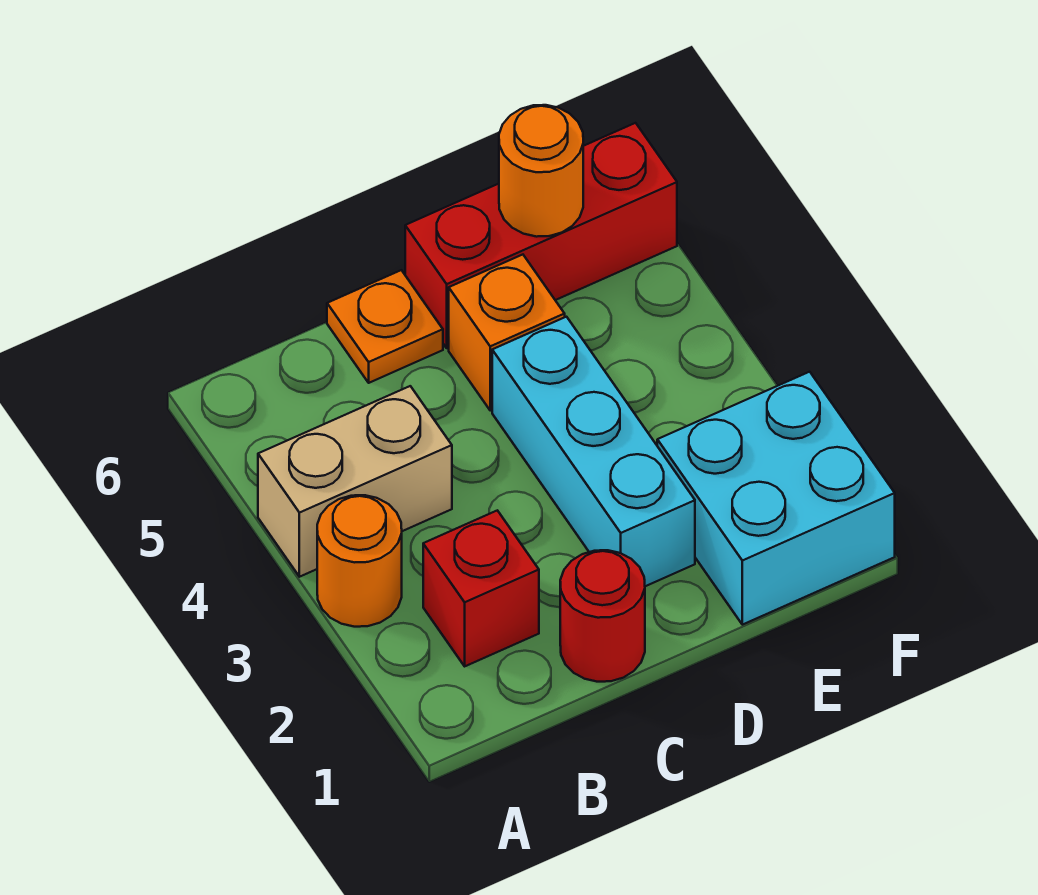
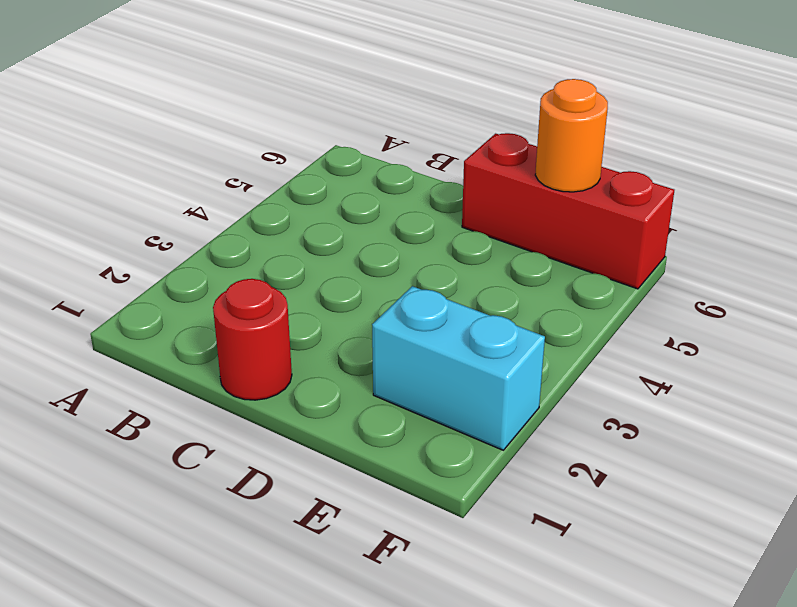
cyan brick E2:F2 level 1 -> cyan brick E1:F2 level 1
none -> orange round brick A3 level 1
none -> tan brick A4:B4 level 1

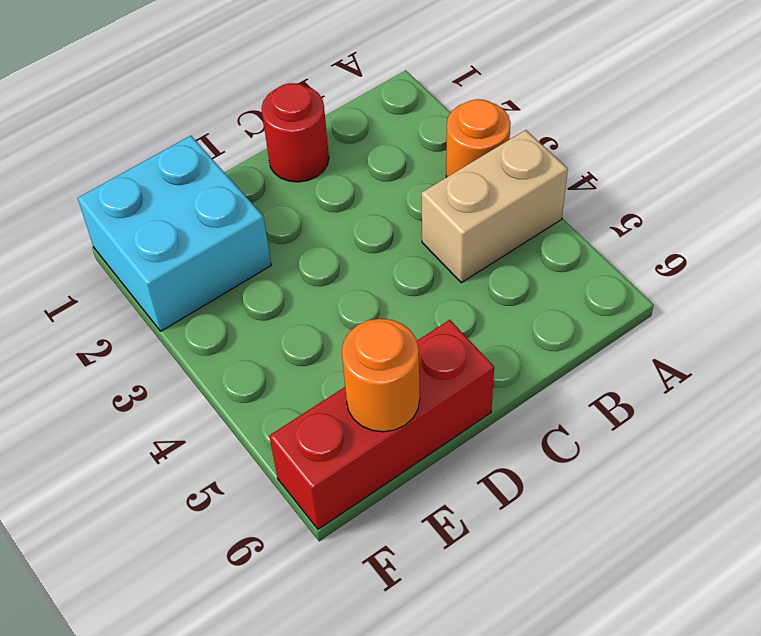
none -> red brick B2 level 1
none -> orange plate C6 level 1

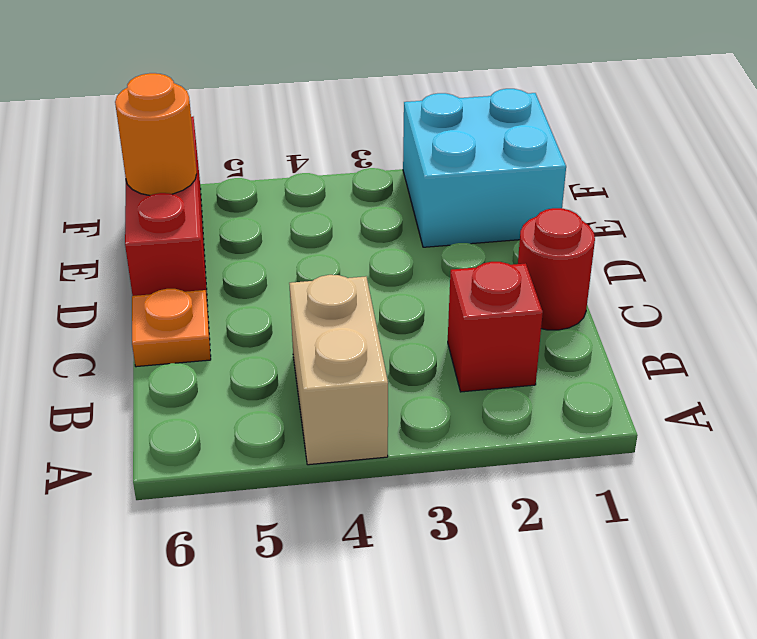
none -> orange round brick A3 level 1
none -> cyan brick D2:D4 level 1

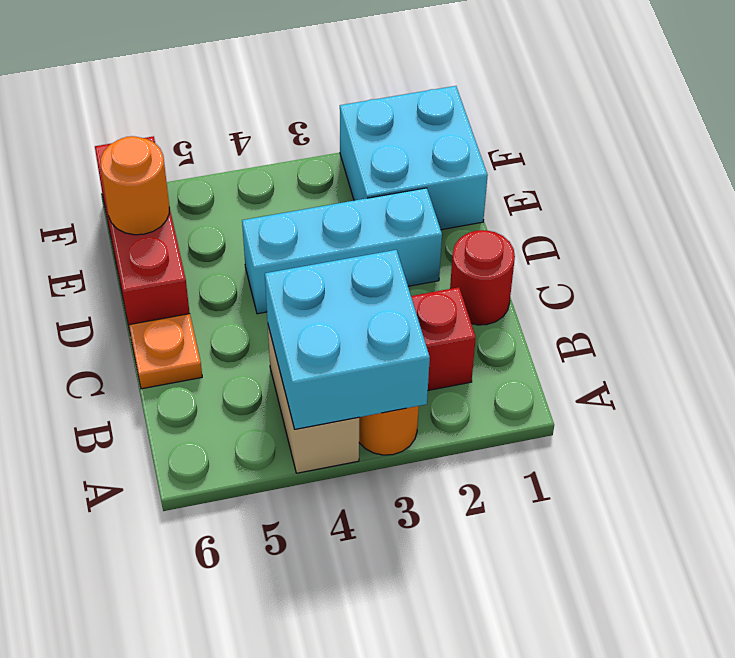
cyan brick A3:B4 level 2 -> none
none -> orange brick D5 level 1

